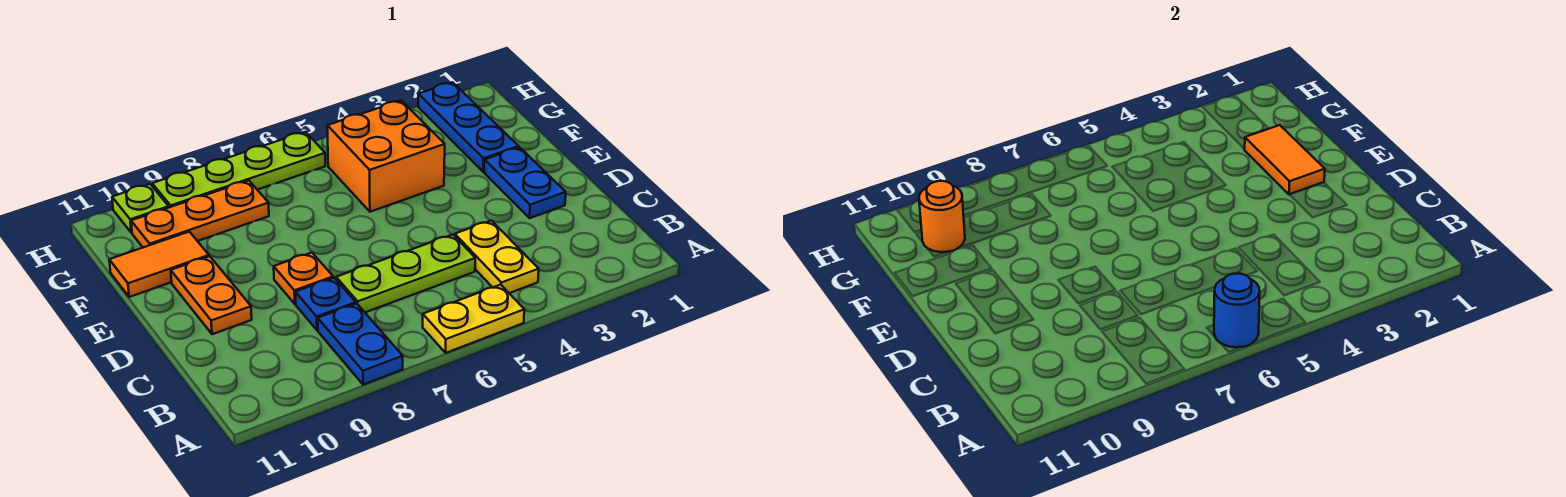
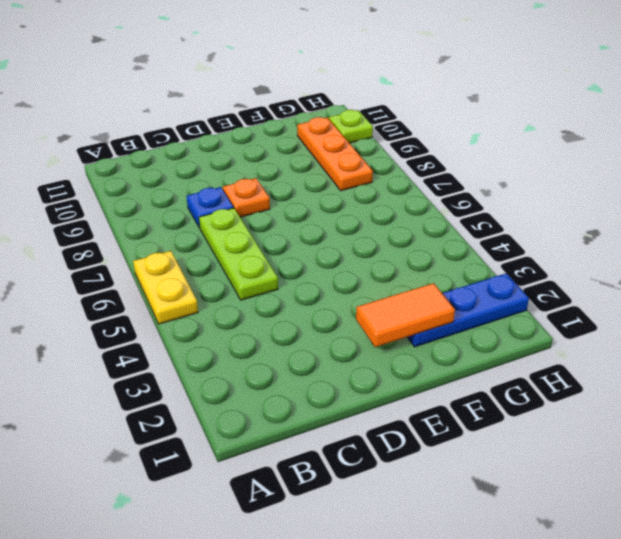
none -> blue plate A8:B8 level 1
none -> yellow plate B4:C4 level 1
none -> blue plate D2:E2 level 1

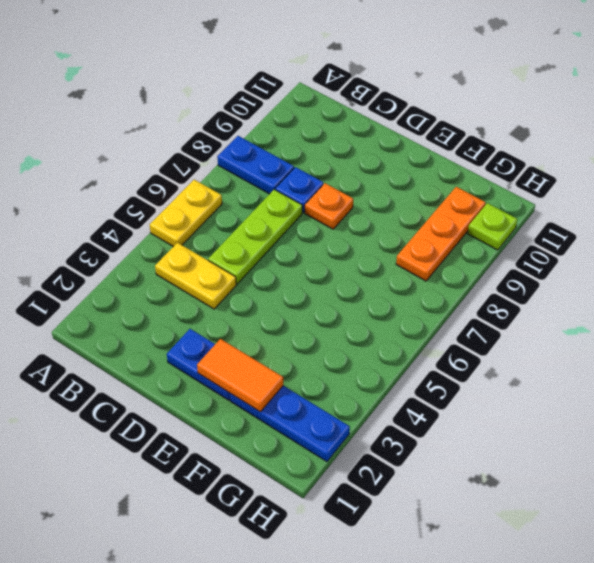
none -> orange plate D10:E10 level 1
none -> orange brick F4:G5 level 1
none -> orange tile F10:F11 level 1

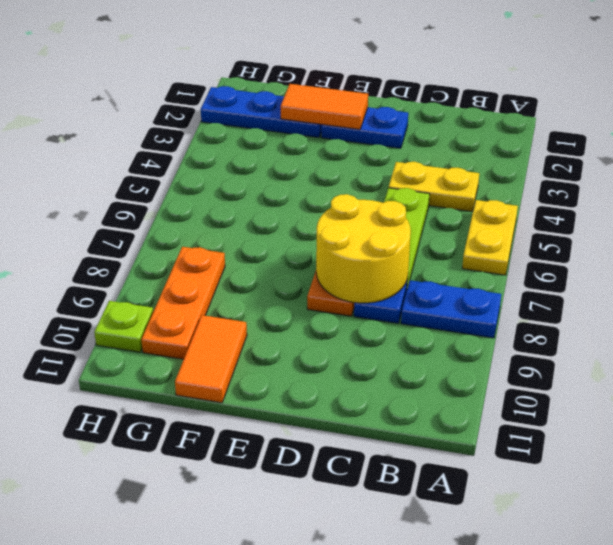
yellow round brick C7:D8 level 2 -> none
none -> orange plate D10:E10 level 1
none -> orange brick F4:G5 level 1
none -> lime plate H6:H9 level 1

